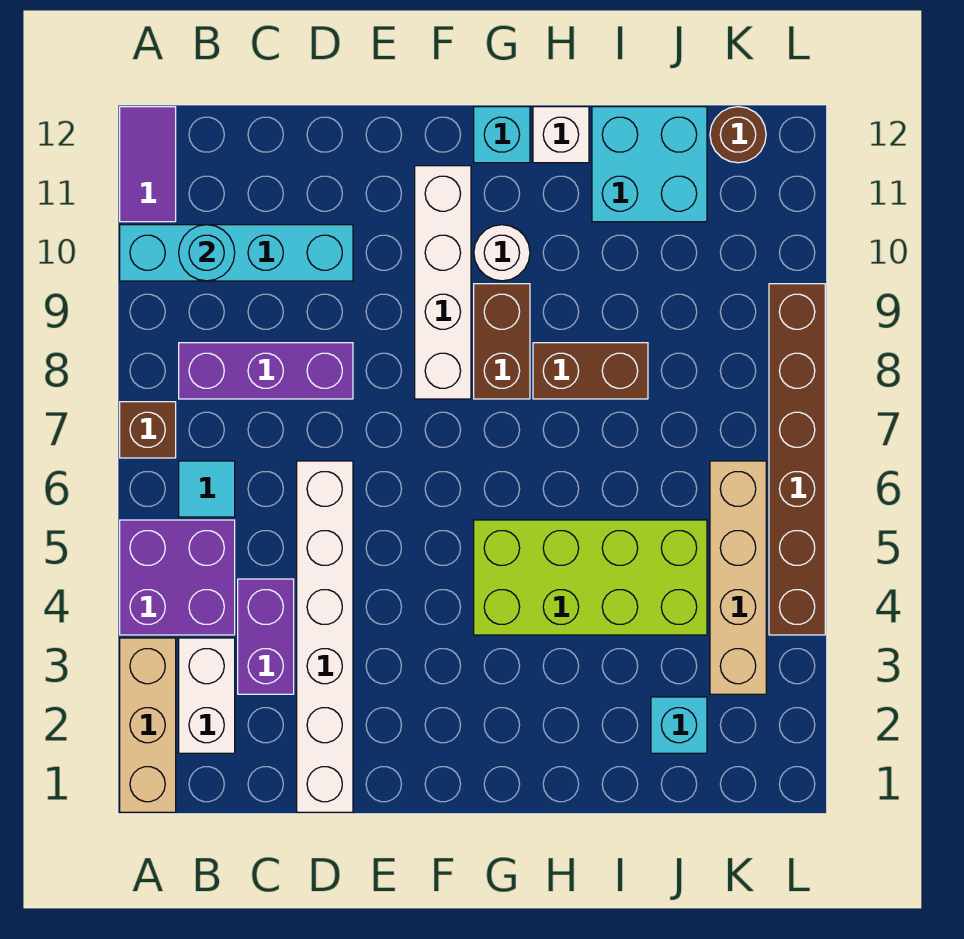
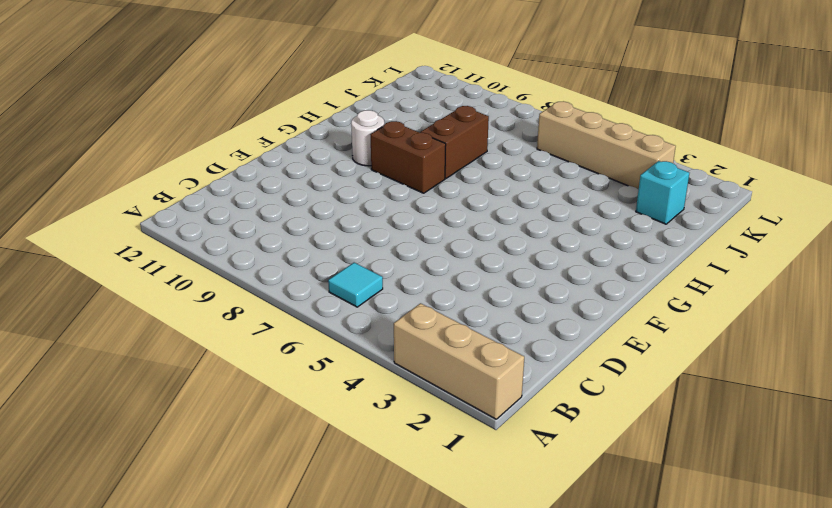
none -> purple brick A4:B5 level 1
none -> brown brick A7 level 1
none -> cyan brick A10:D10 level 1

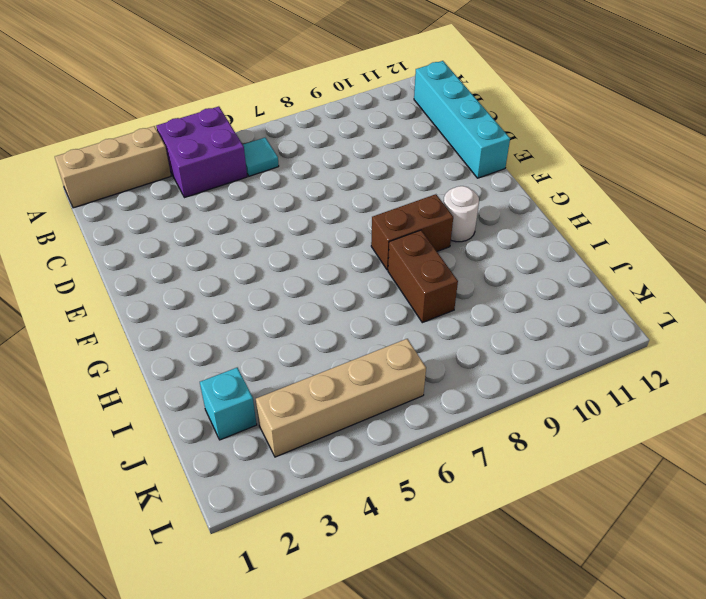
cyan brick B12:E12 level 1 -> cyan brick A10:D10 level 1
none -> brown brick A7 level 1
none -> purple tile A11:A12 level 1
none -> white brick B2:B3 level 1

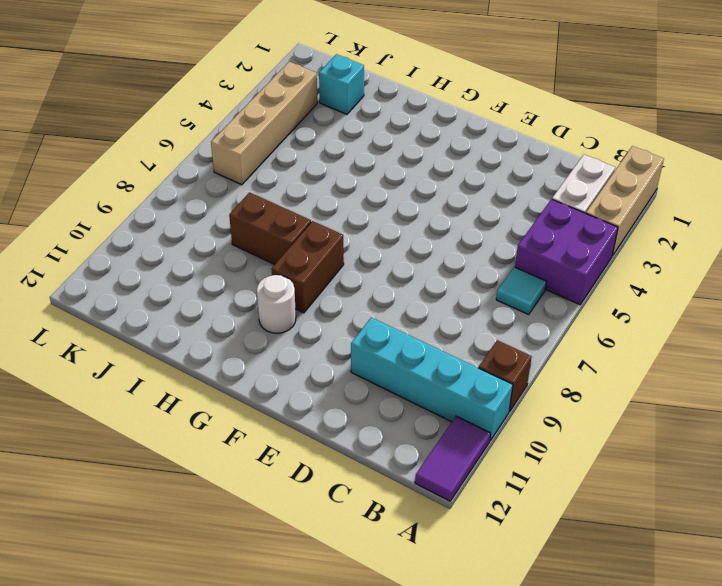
brown brick A9 level 1 -> brown brick A7 level 1
none -> purple brick B8:D8 level 1
none -> purple brick C3:C4 level 1
none -> white brick D1:D6 level 1

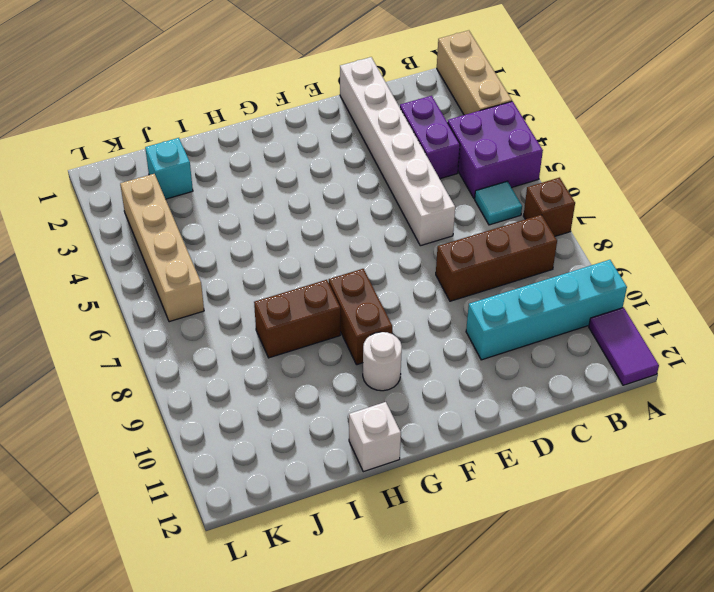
brown brick B8:D8 level 1 -> purple brick B8:D8 level 1
none -> white brick B2:B3 level 1
none -> white brick F8:F11 level 1
none -> lime brick G4:J5 level 1

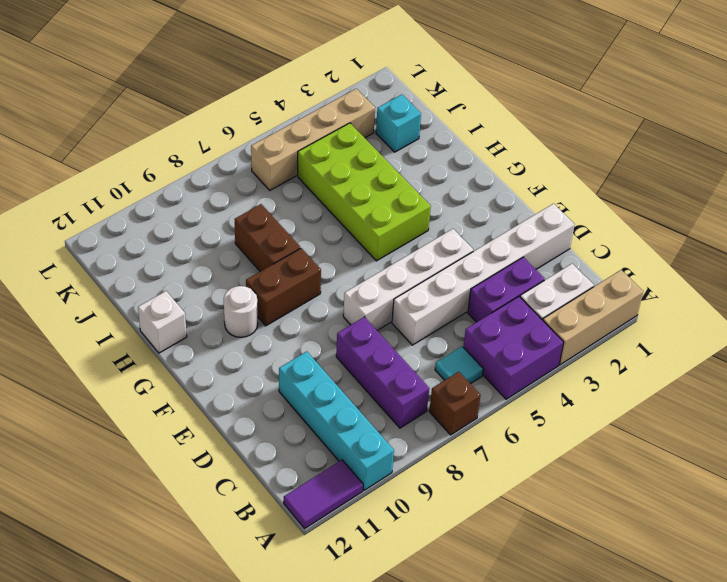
white brick E4:E7 level 1 -> white brick F8:F11 level 1
none -> cyan brick G12 level 1
none -> cyan brick I11:J12 level 1
none -> brown round brick K12 level 1

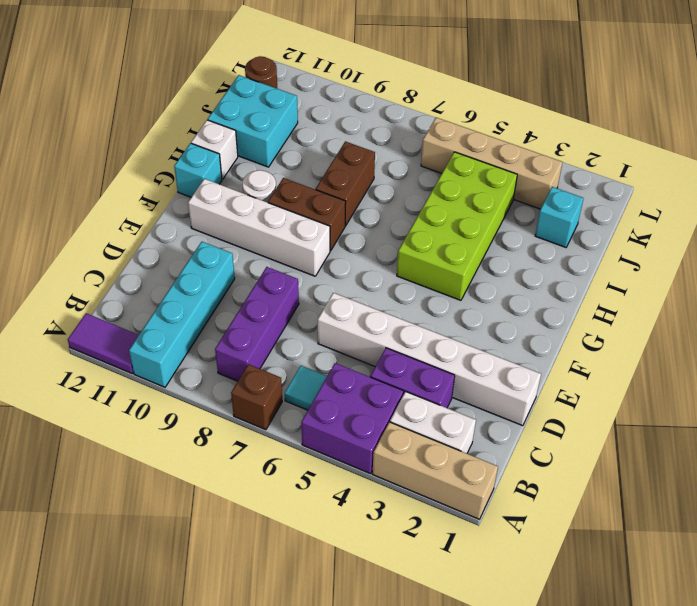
none -> brown brick L4:L9 level 1
none -> cyan round brick B10 level 2

